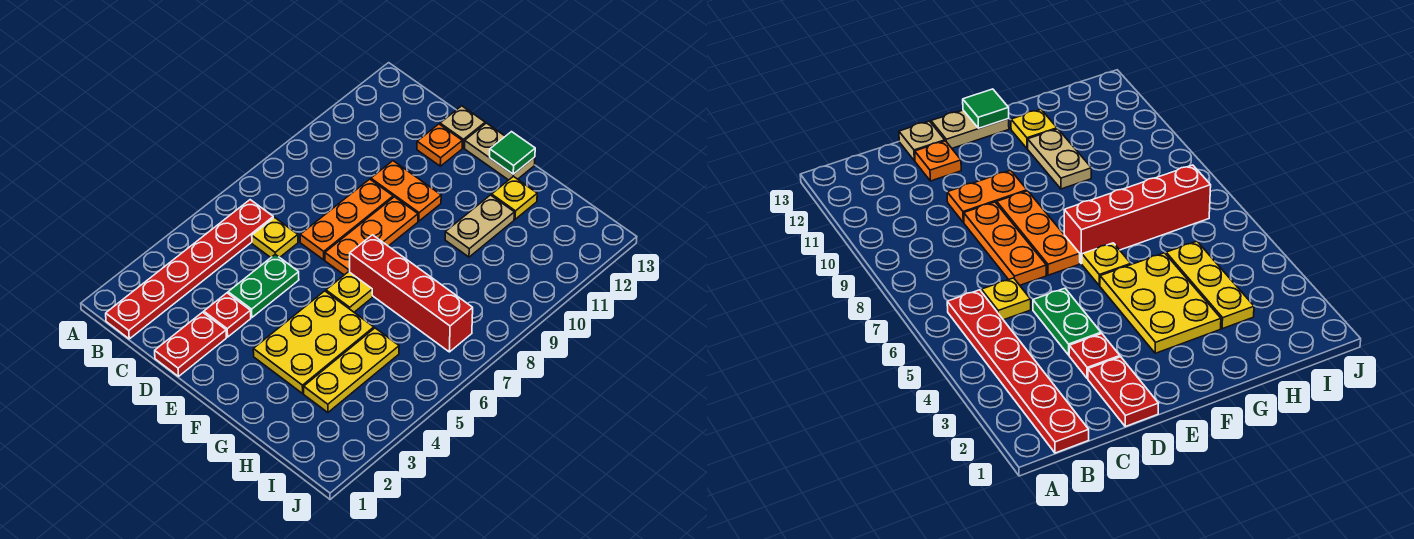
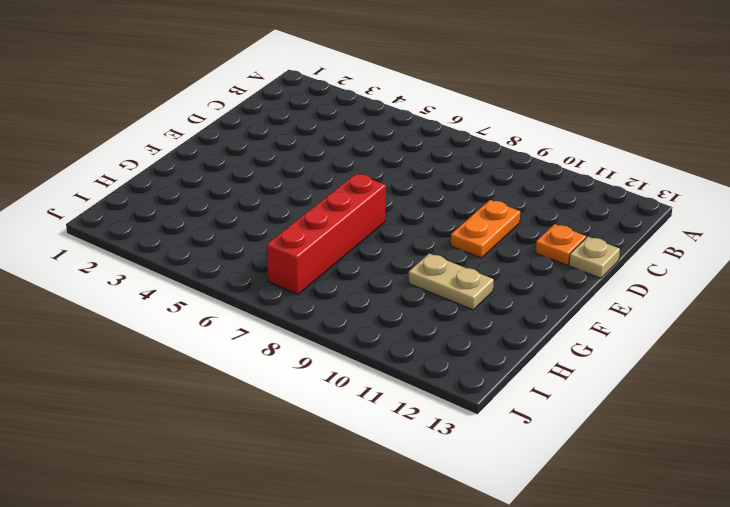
none -> red plate B1:B6 level 1
none -> yellow plate C6 level 1
none -> red plate D1:D2 level 1

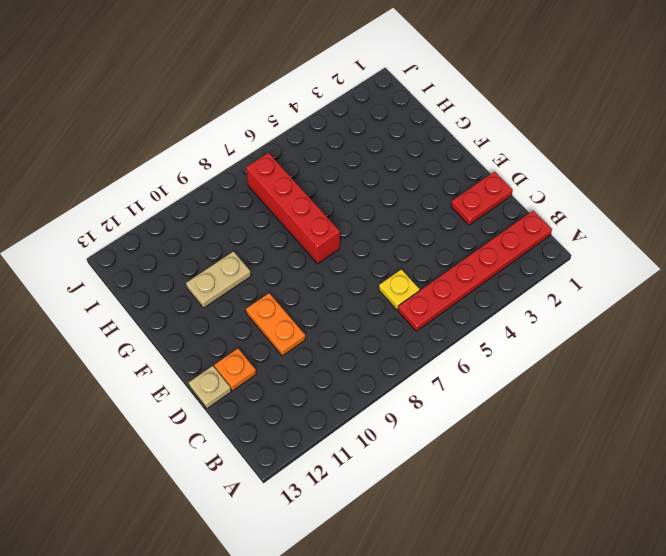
none -> red plate D3 level 1
none -> green plate D4:D5 level 1
none -> orange plate D7:D9 level 1

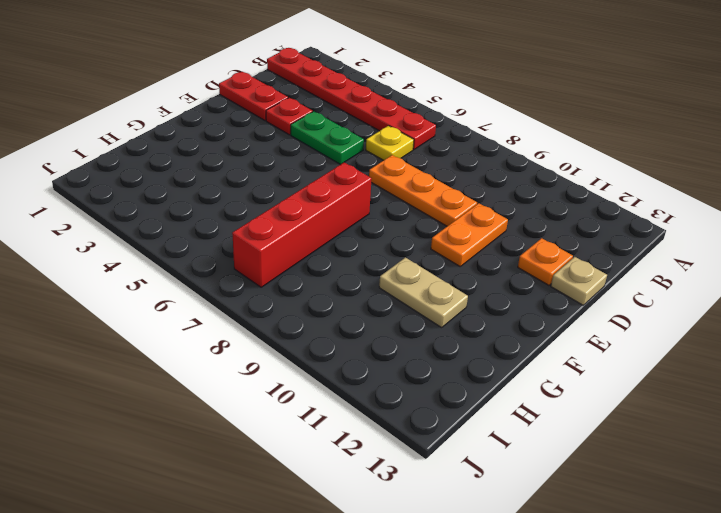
none -> orange plate E7:E9 level 1
none -> tan plate E13:F13 level 1
none -> yellow plate F3:G5 level 1

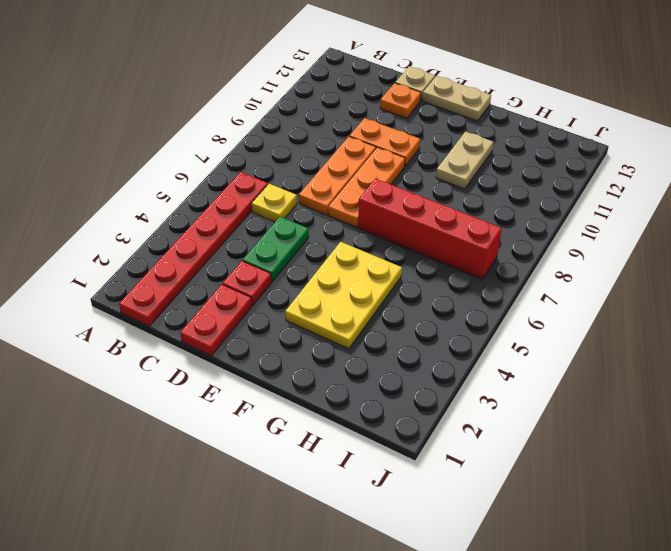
none -> yellow plate F6 level 1
none -> yellow plate G12 level 1
none -> yellow plate H3:H5 level 1

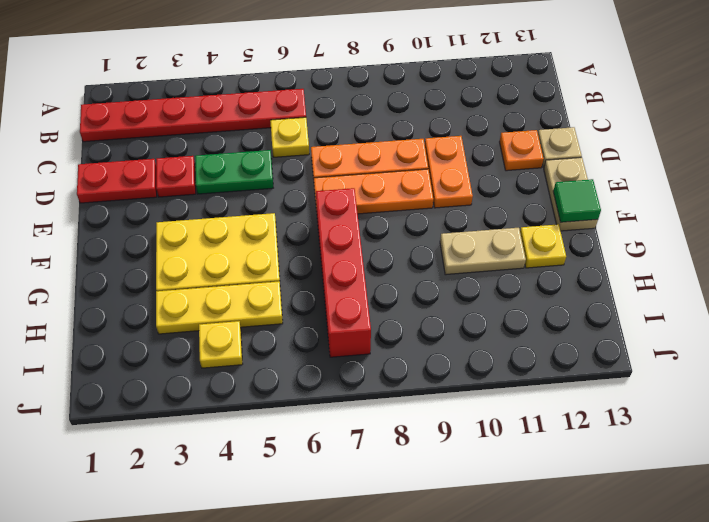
yellow plate I4 level 1 -> yellow plate F6 level 1

